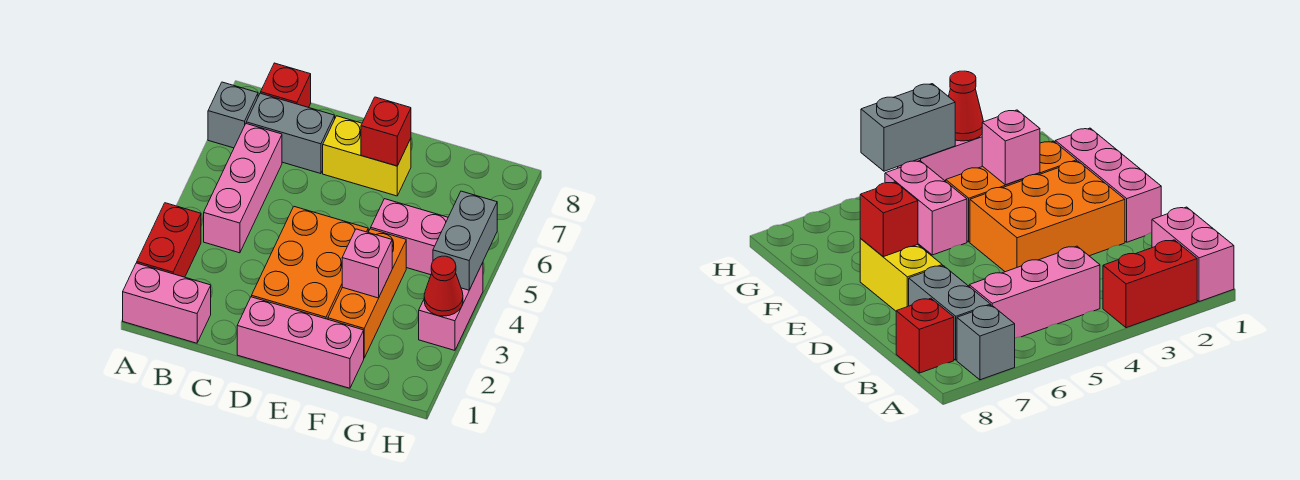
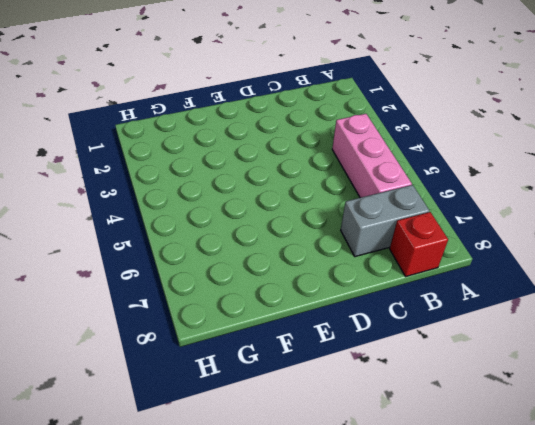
none -> pink brick A1:B1 level 1
none -> red brick A2:A3 level 1
none -> grey brick A7 level 1

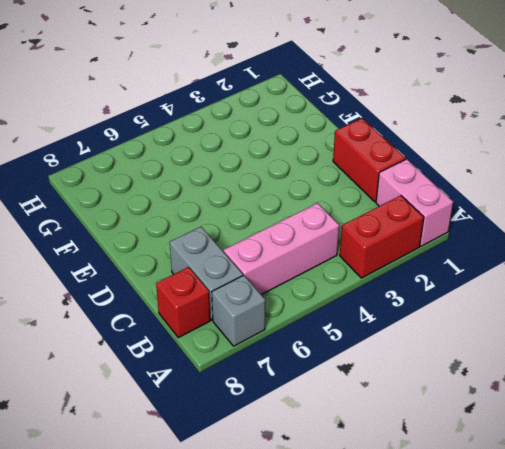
red brick C1:D1 level 1 -> pink brick D1:F1 level 1
none -> orange brick D2:E4 level 1
none -> yellow brick D7:E7 level 1
none -> orange brick F2:F4 level 1

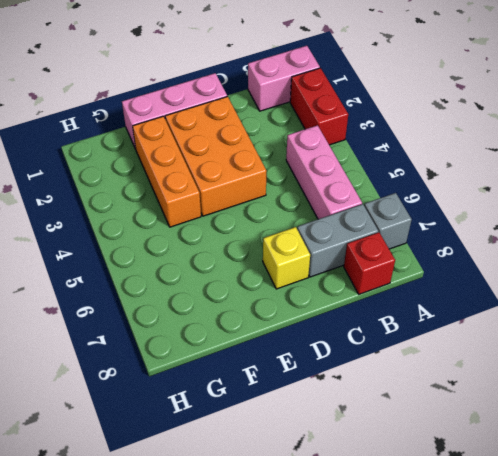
yellow brick D7 level 1 -> yellow brick D7:E7 level 1
none -> pink brick F5:G5 level 1
none -> pink brick H3:H4 level 1
none -> red brick E7 level 2

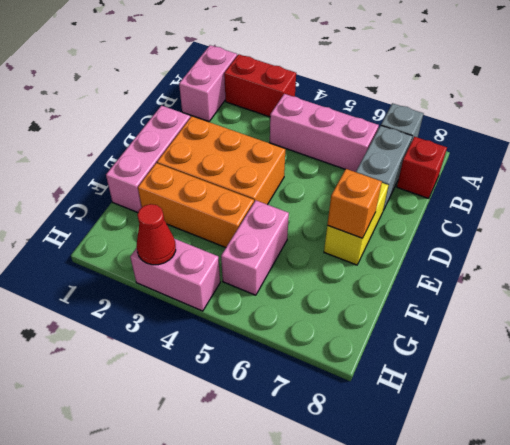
orange brick E7 level 2 -> red brick E7 level 2
none -> pink brick F3 level 2
none -> grey brick H4:H5 level 2

